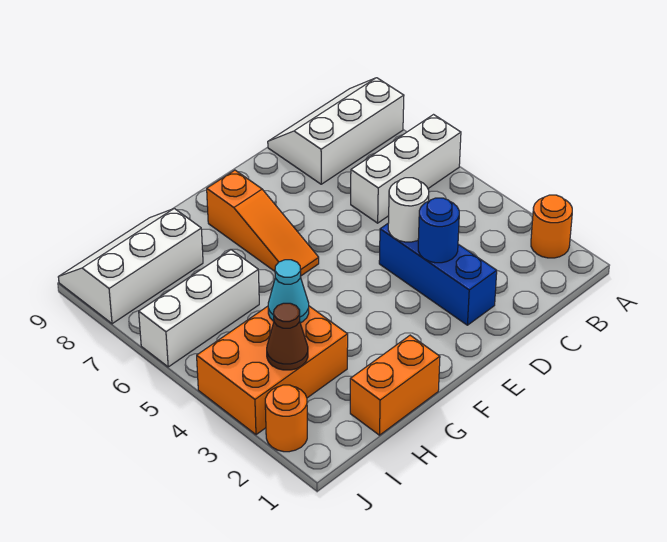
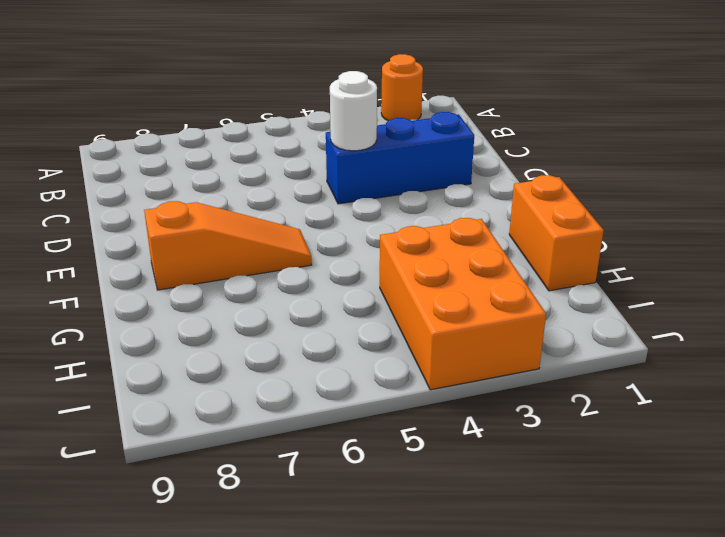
none -> white brick A6:C6 level 1
none -> white slope A8:C9 level 1 top 8
none -> white brick H6:J6 level 1

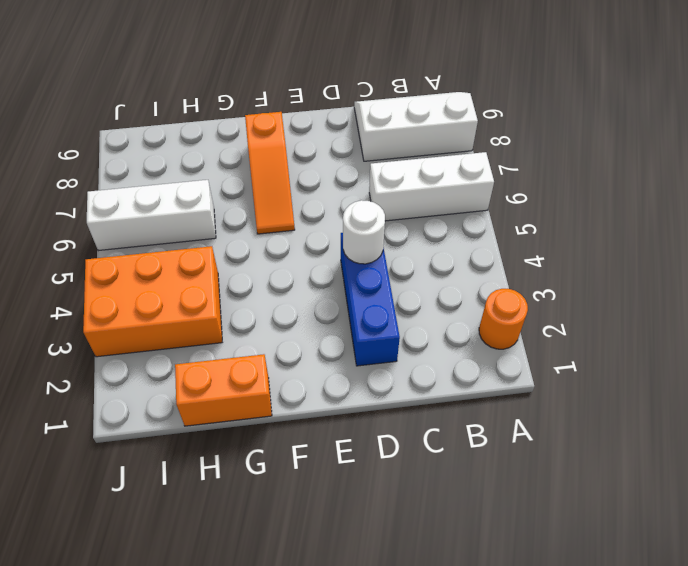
none -> white slope H8:J9 level 1 top 8
none -> orange round brick J2 level 1
none -> blue round brick D3 level 2

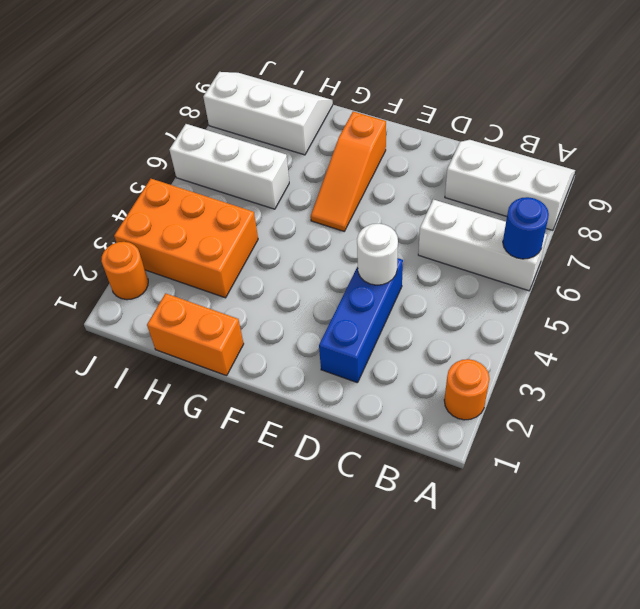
blue round brick A6 level 2 -> blue round brick D3 level 2
none -> cyan cone H4 level 2
none -> brown cone I3 level 2

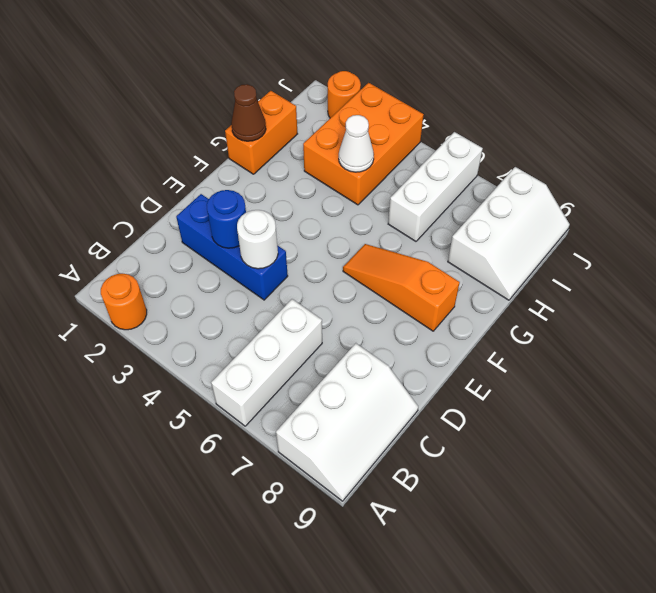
brown cone G1 level 2 -> brown cone I3 level 2
white cone H4 level 2 -> cyan cone H4 level 2

